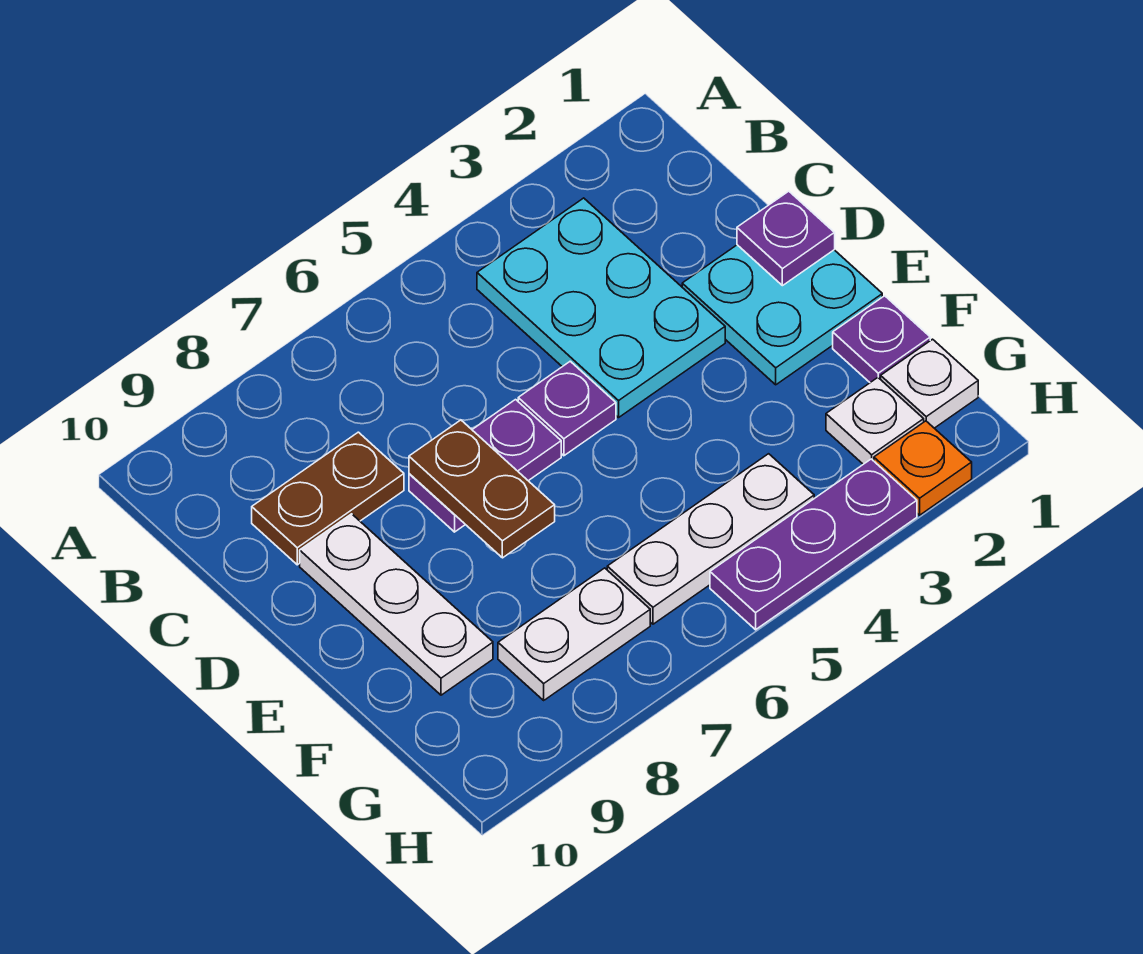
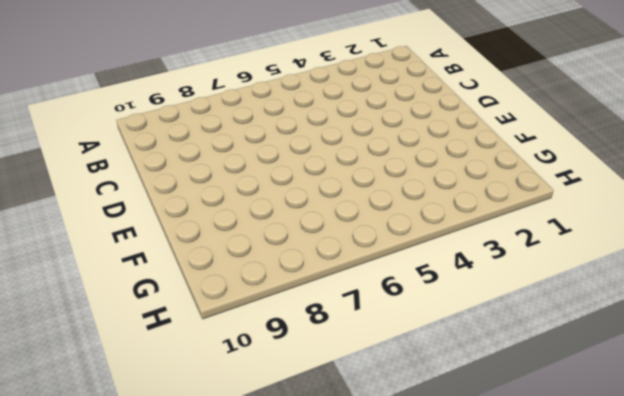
none -> cyan plate B3:D4 level 1
none -> brown plate C8:C9 level 1
none -> cyan plate D1:E2 level 1

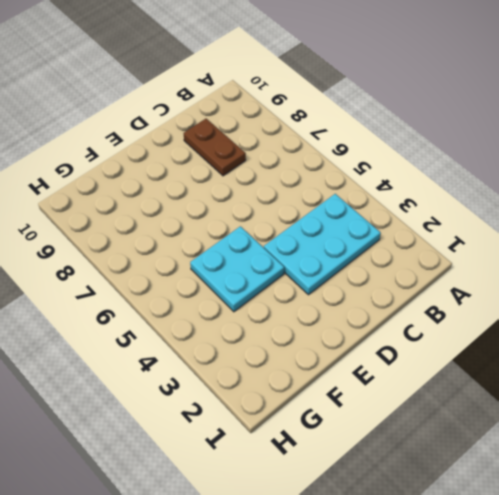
cyan plate E4:F5 level 1 -> cyan plate D1:E2 level 1
none -> purple plate D5 level 1
none -> purple plate D6:D7 level 1
none -> white plate D9:F9 level 1

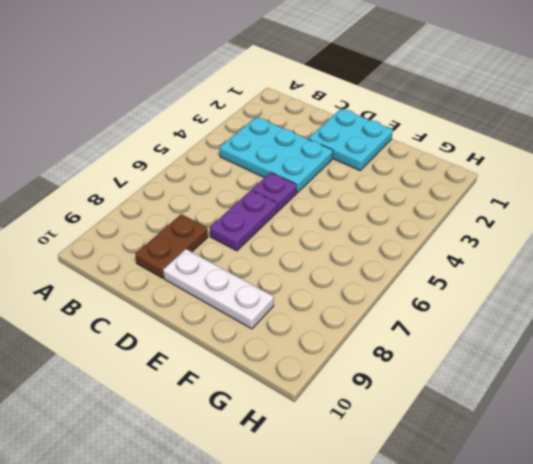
none -> purple plate F1 level 1
none -> white plate G1 level 1
none -> white plate G2 level 1

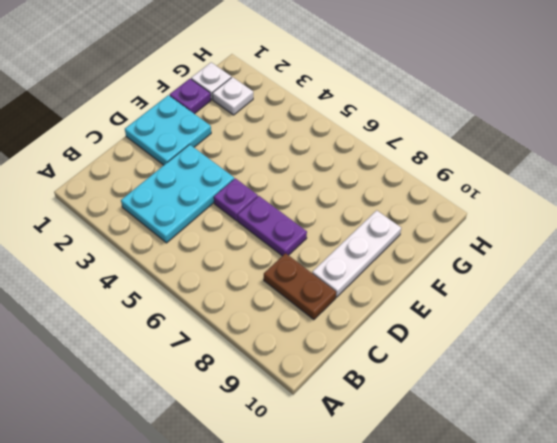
none -> white plate G4:G6 level 1
none -> white plate G7:G8 level 1
none -> orange plate H2 level 1

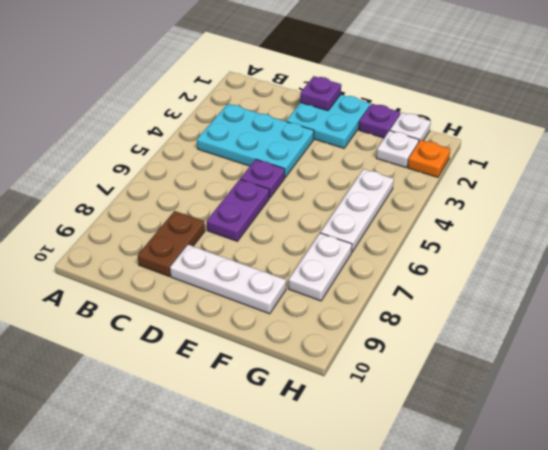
none -> purple plate H3:H5 level 1
none -> brown plate D7:E7 level 2

